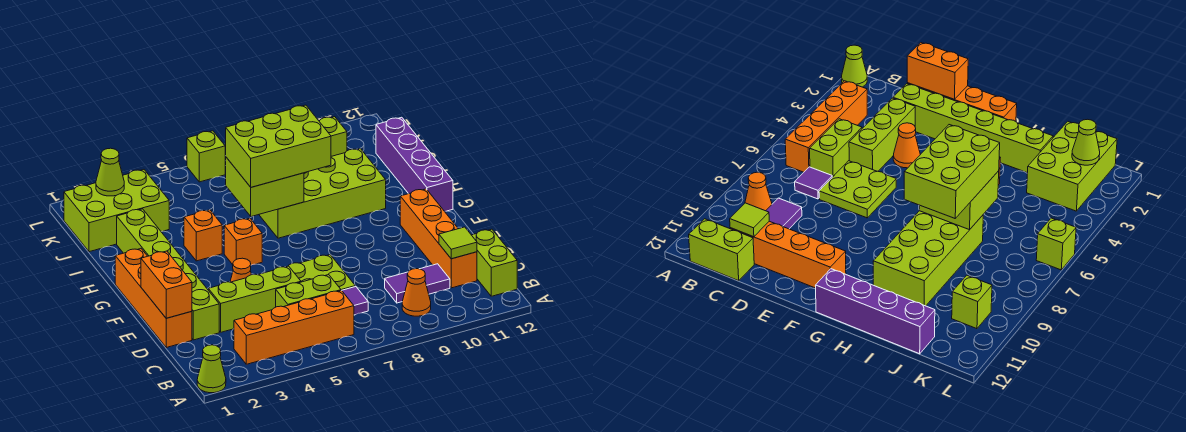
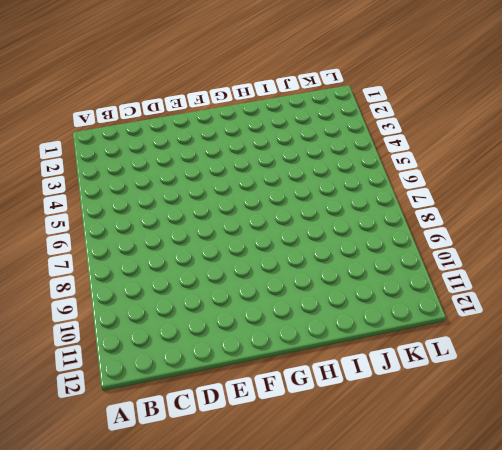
none -> lime cone A1 level 1
none -> orange brick B3:B6 level 1
none -> orange cone B9 level 1

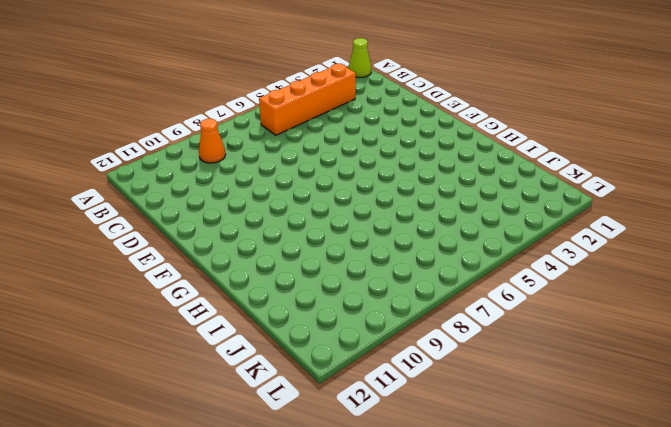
none -> lime brick B12:C12 level 1
none -> lime brick C5:C6 level 1
none -> purple tile C7 level 1

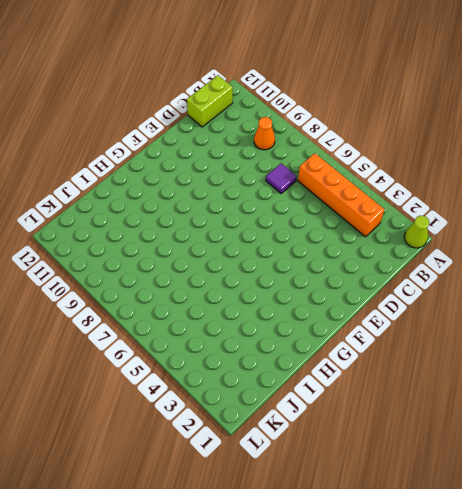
none -> lime brick C5:C6 level 1
none -> purple tile C9:C10 level 1
none -> orange brick C11:F11 level 1

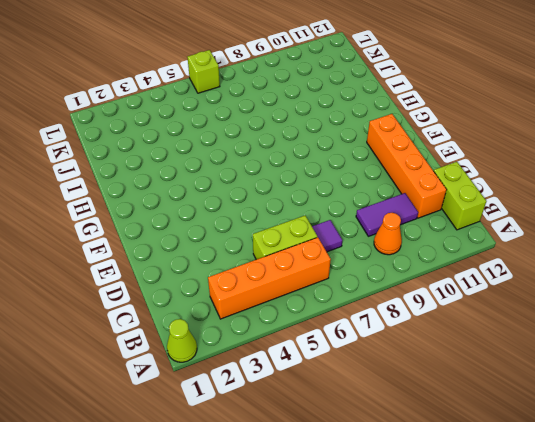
none -> orange brick D1:G1 level 1
none -> lime brick D2:I2 level 1
none -> lime brick D3:D5 level 1

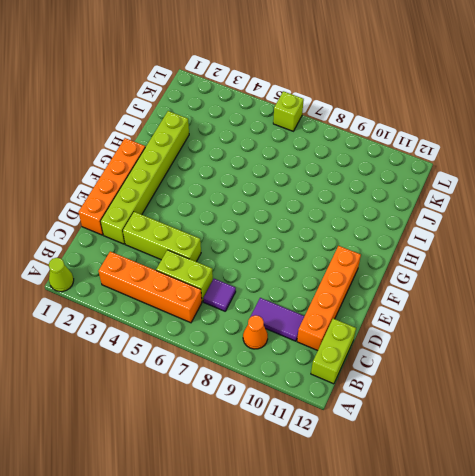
none -> lime plate D6:E7 level 1
none -> orange cone E4 level 1
none -> orange brick G5 level 1

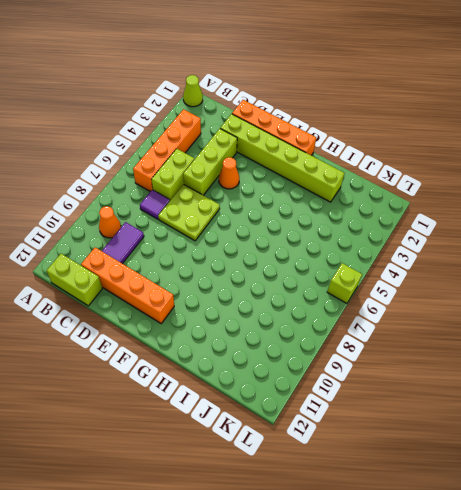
none -> orange brick G5 level 1
none -> purple brick G12:J12 level 1
none -> orange brick H4 level 1

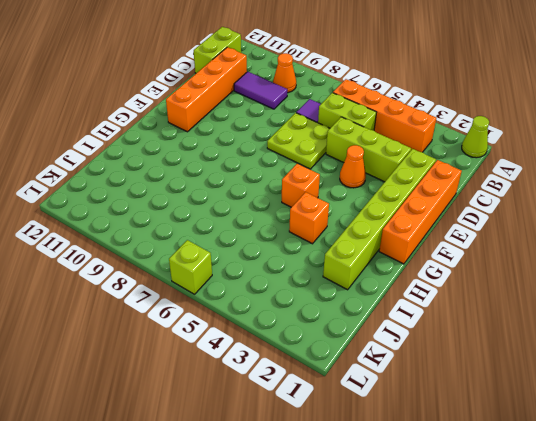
none -> purple brick G12:J12 level 1
none -> lime brick H7:I10 level 1
none -> lime brick J1:K3 level 1

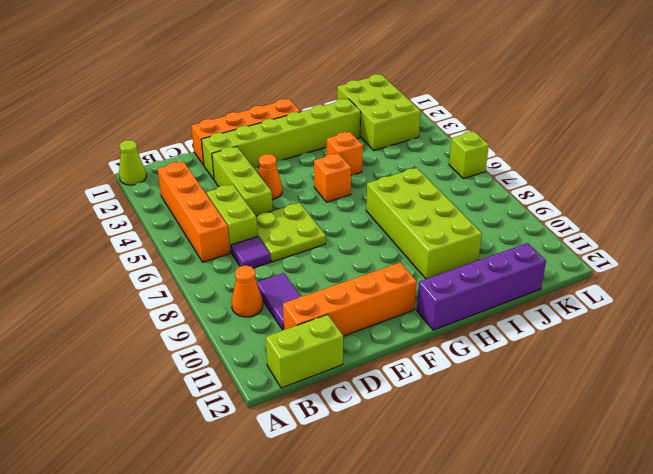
none -> lime brick K10 level 1
none -> lime tile C11 level 2
none -> orange brick D1:E1 level 2

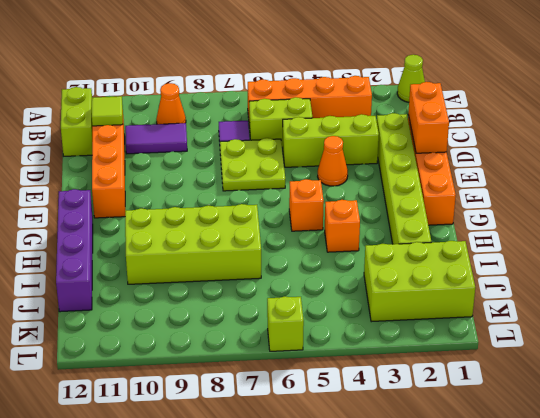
none -> lime brick K10 level 1
none -> lime brick H6:I7 level 2
none -> lime cone K2 level 2

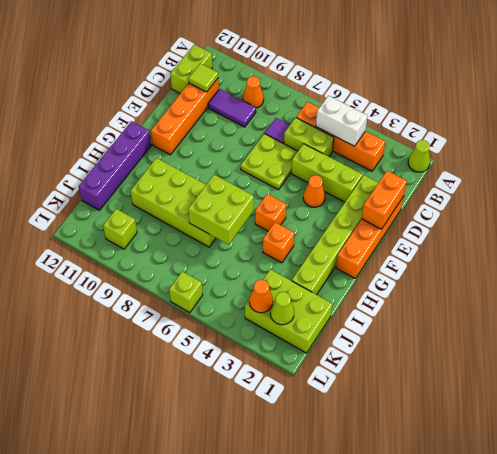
white brick B4:B5 level 2 -> none
orange cone K3 level 2 -> none
none -> lime brick H6:I8 level 3

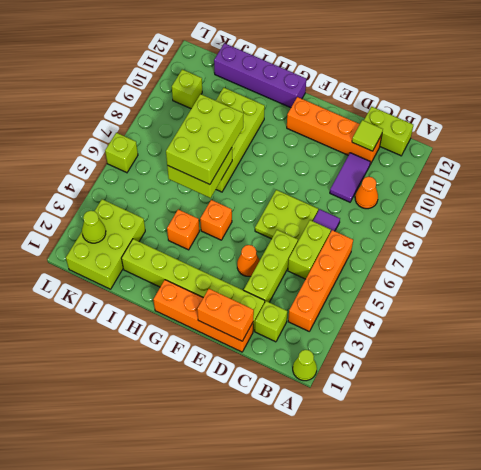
lime brick C2 level 1 -> none

